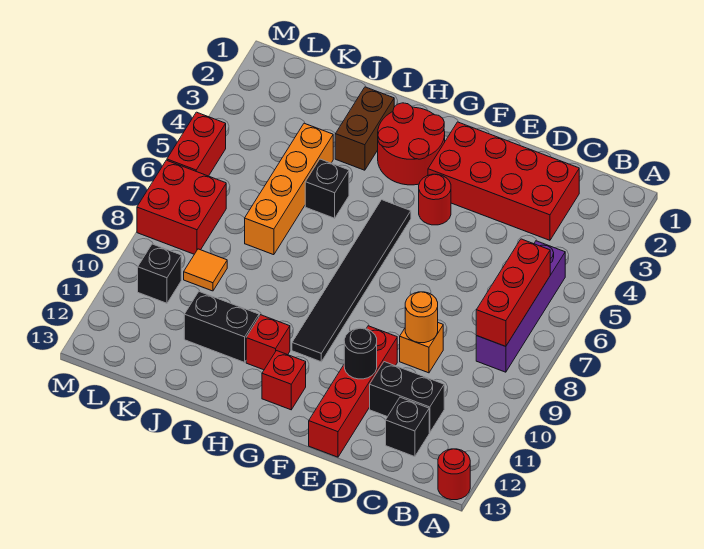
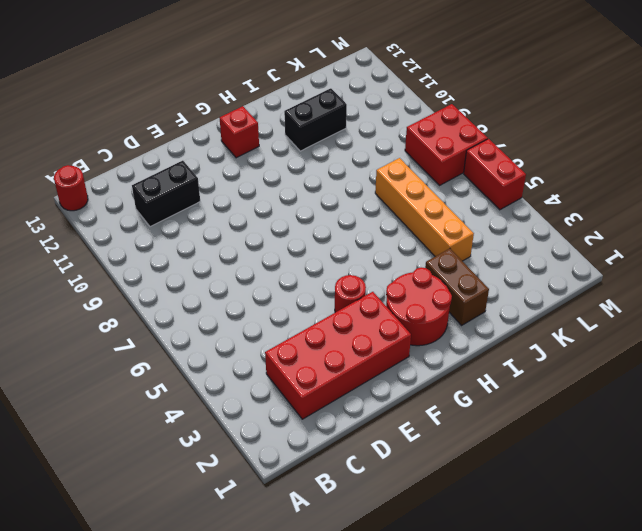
none -> purple brick B5:B8 level 1
none -> black brick C12 level 1
none -> orange brick D9 level 1

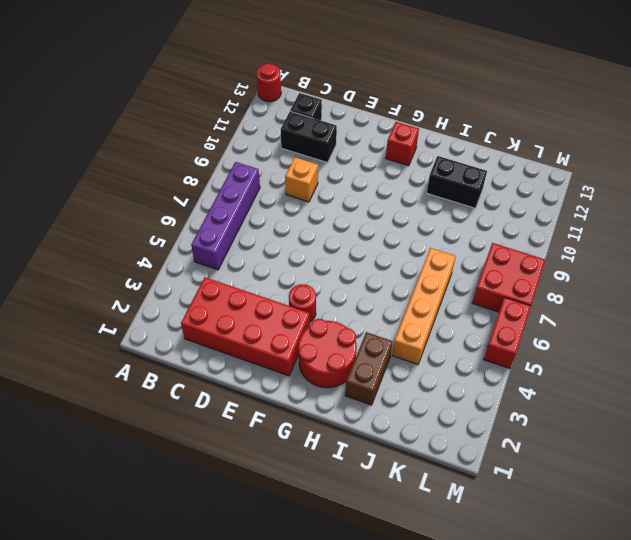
none -> red brick E10:E13 level 1
none -> black tile G5:G10 level 1
none -> red brick H11 level 1

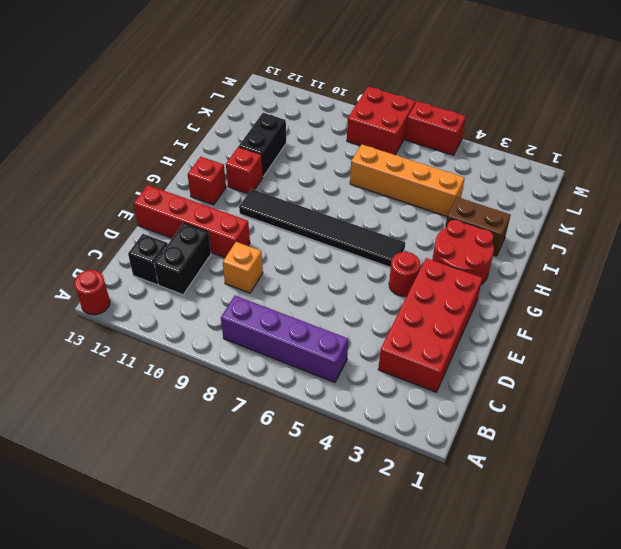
none -> black brick I5 level 1
none -> orange tile K9 level 1
none -> black brick L10 level 1

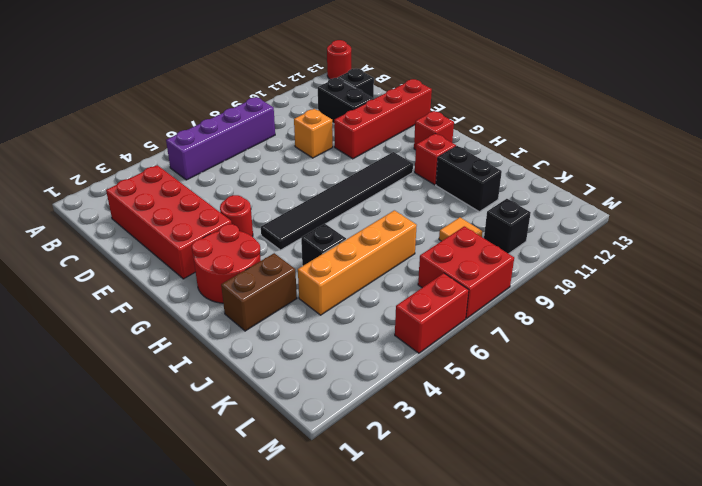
none -> red brick B6:B8 level 2
none -> orange round brick D9 level 2
none -> black round brick E11 level 2

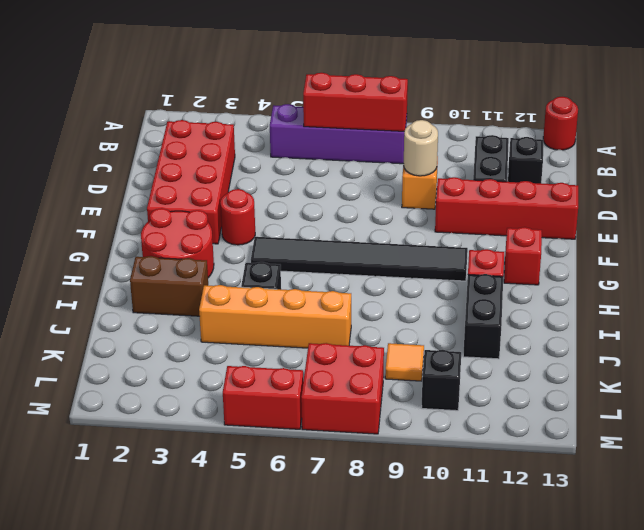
tan round brick D9 level 2 -> orange round brick D9 level 2
none -> black round brick E11 level 2

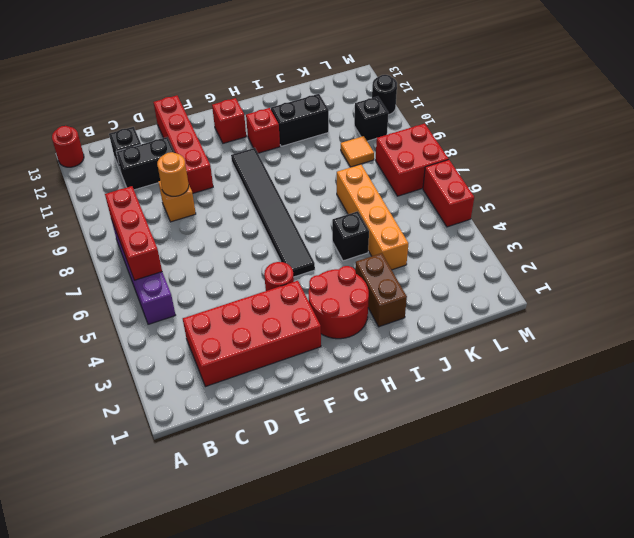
black round brick M11 level 1 -> black round brick E11 level 2

